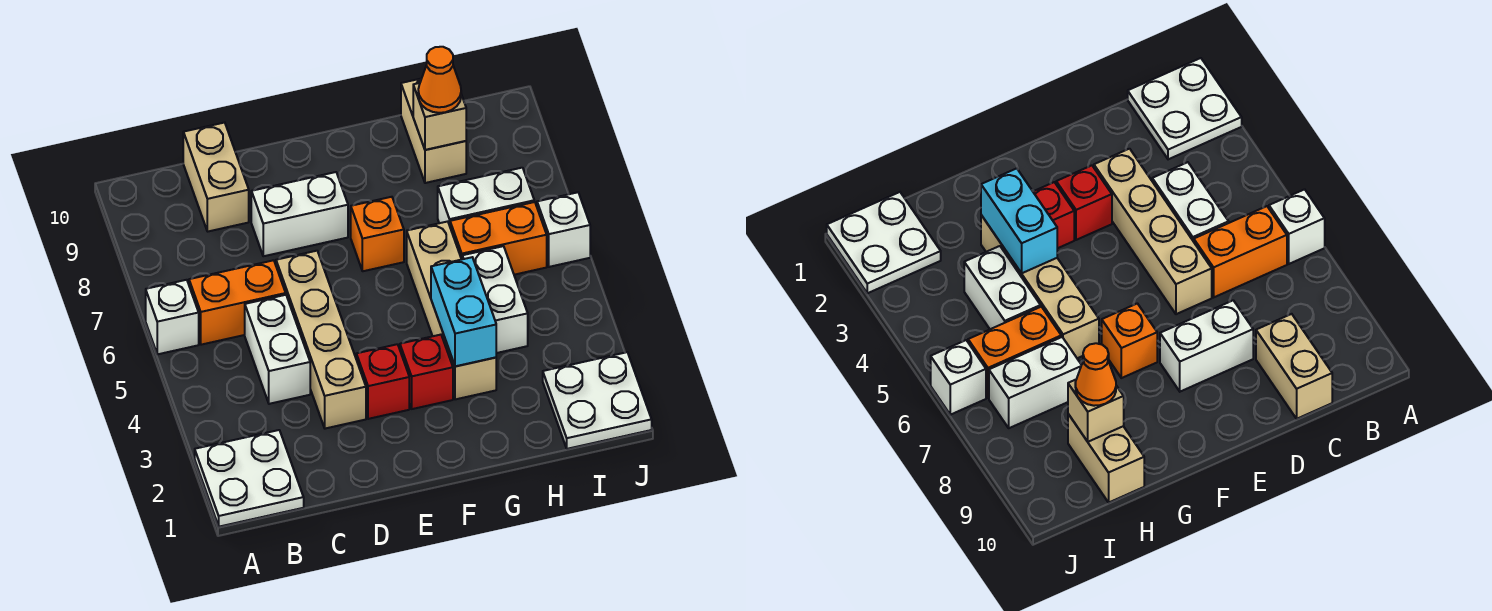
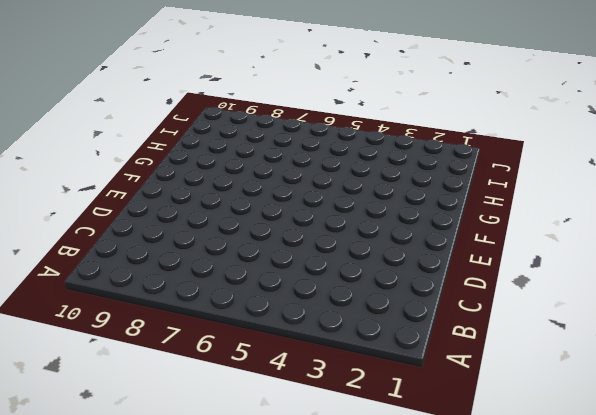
none -> white plate A1:B2 level 1
none -> white brick A6 level 1
none -> orange brick B6:C6 level 1

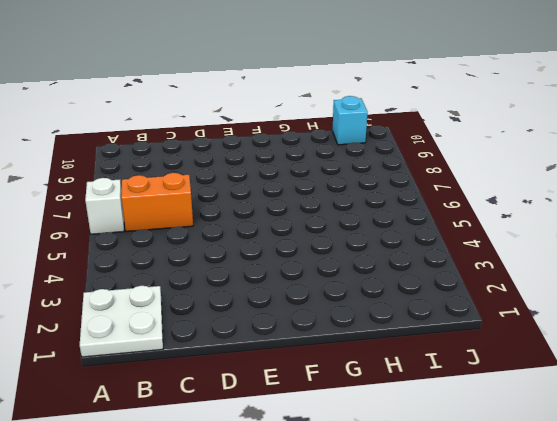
cyan brick I10 level 1 -> none
none -> white brick C4:C5 level 1
none -> tan brick C9:C10 level 1
none -> tan brick D3:D6 level 1

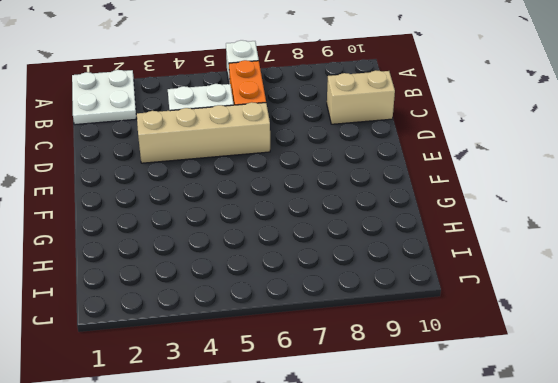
none -> white brick D8:E8 level 1
none -> red brick E3 level 1
none -> red brick F3 level 1

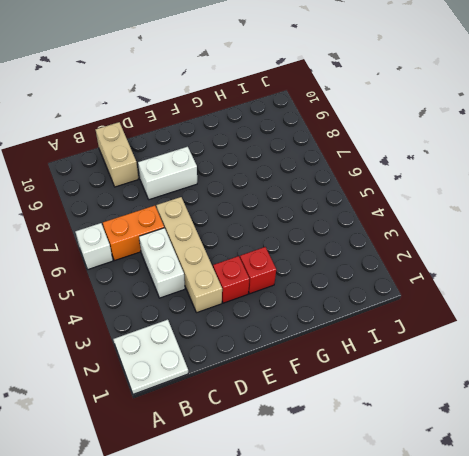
none -> orange brick F7 level 1
none -> tan brick G3:G6 level 1
none -> white brick H4:H5 level 1

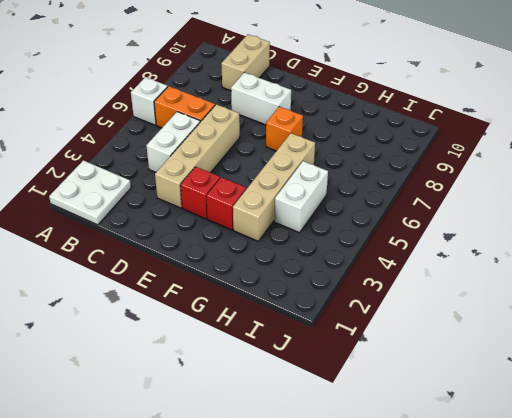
none -> orange brick H6:I6 level 1
none -> white brick H7:I7 level 1
none -> tan brick H9:H10 level 1

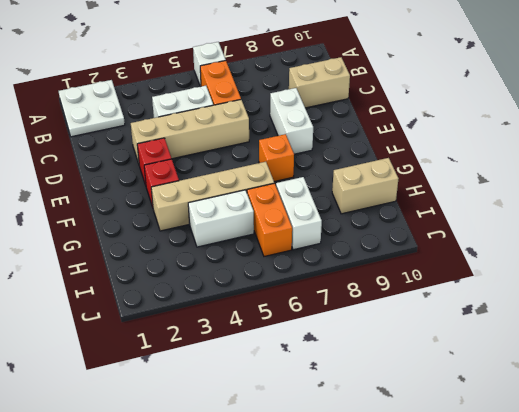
none -> white plate I1:J2 level 1
none -> white brick J6 level 1
none -> cyan brick G3:G4 level 2

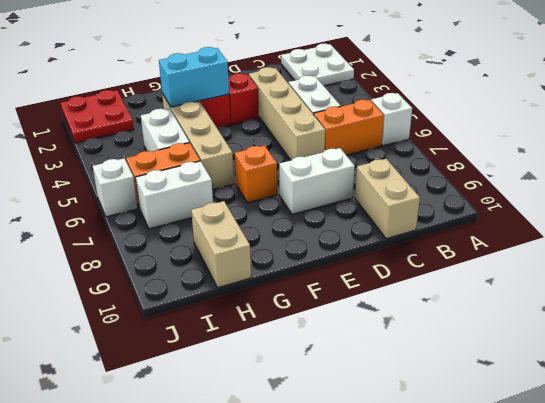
cyan brick F3:G3 level 2 -> cyan brick G3:G4 level 2
red plate I1:J2 level 1 -> white plate I1:J2 level 1
none -> tan brick H9 level 2
none -> orange cone H9 level 3

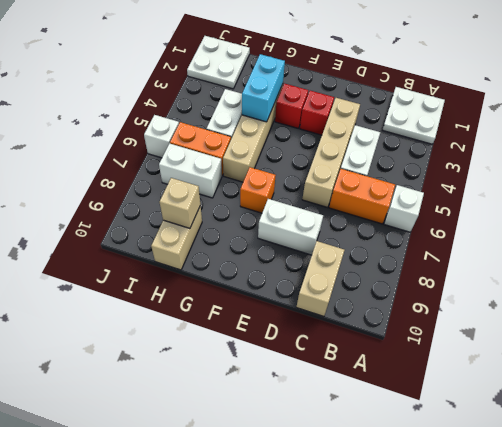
none -> orange cone H9 level 3

